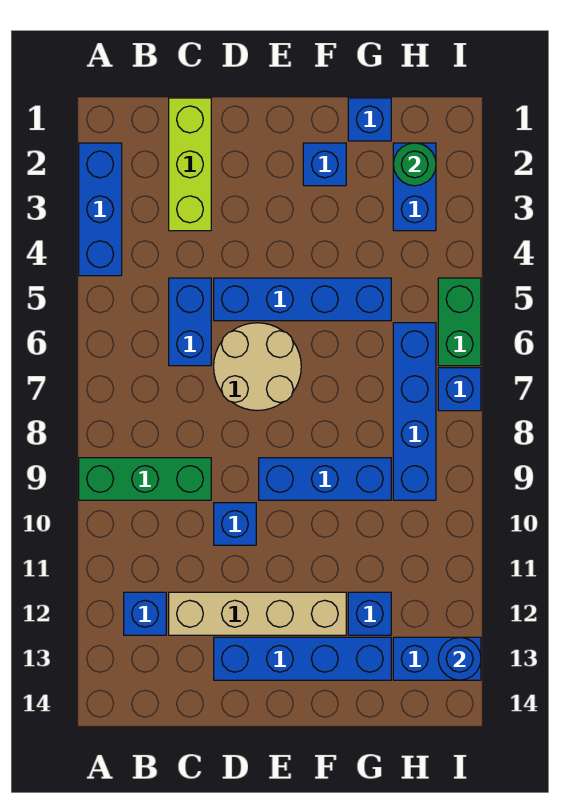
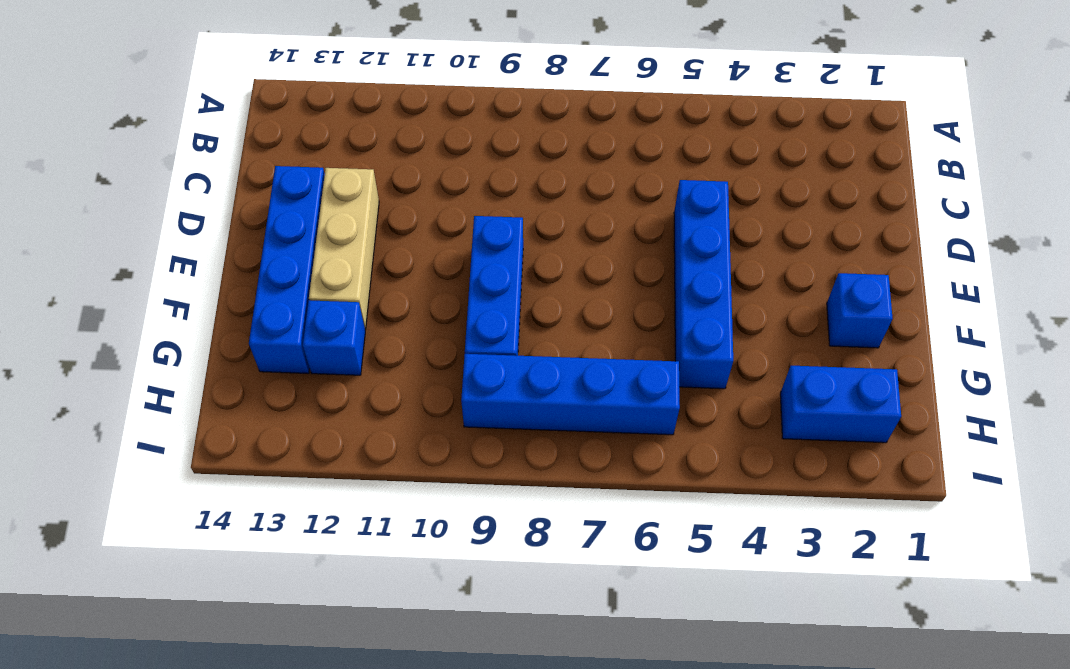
tan brick D12:F12 level 1 -> tan brick C12:F12 level 1
none -> blue brick A2:A4 level 1
none -> green brick A9:C9 level 1
none -> blue brick B12 level 1

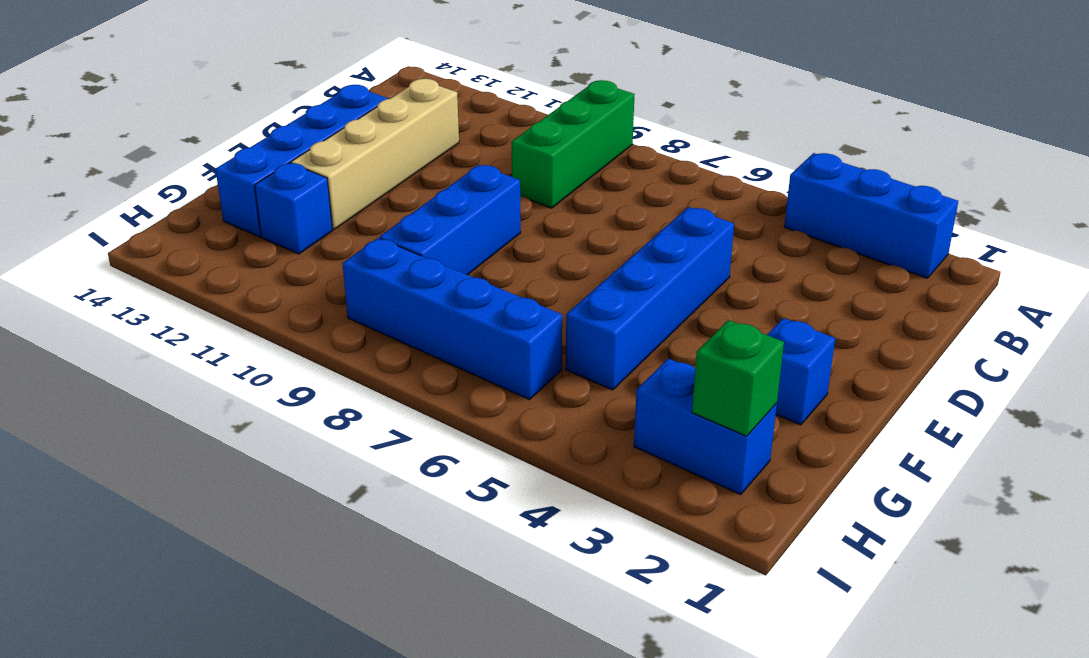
green brick H2 level 2 -> green round brick H2 level 2
none -> blue brick B12 level 1
none -> lime brick C1:C3 level 1
none -> blue brick C5:C6 level 1

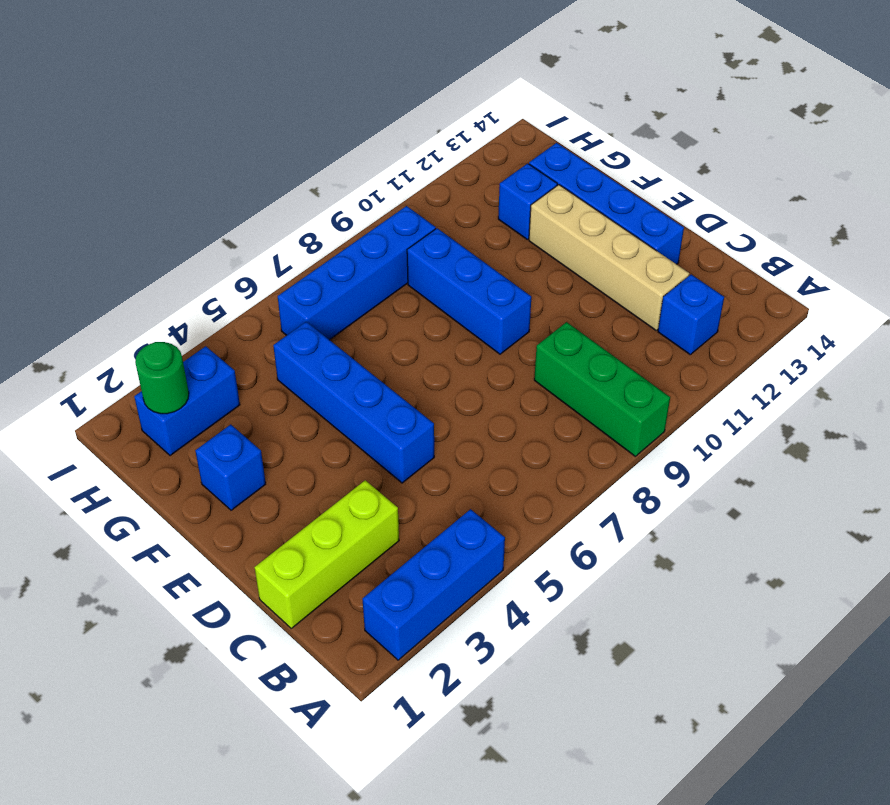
none -> blue brick C5:C6 level 1
none -> tan round brick D6:E7 level 1
none -> blue brick D10 level 1

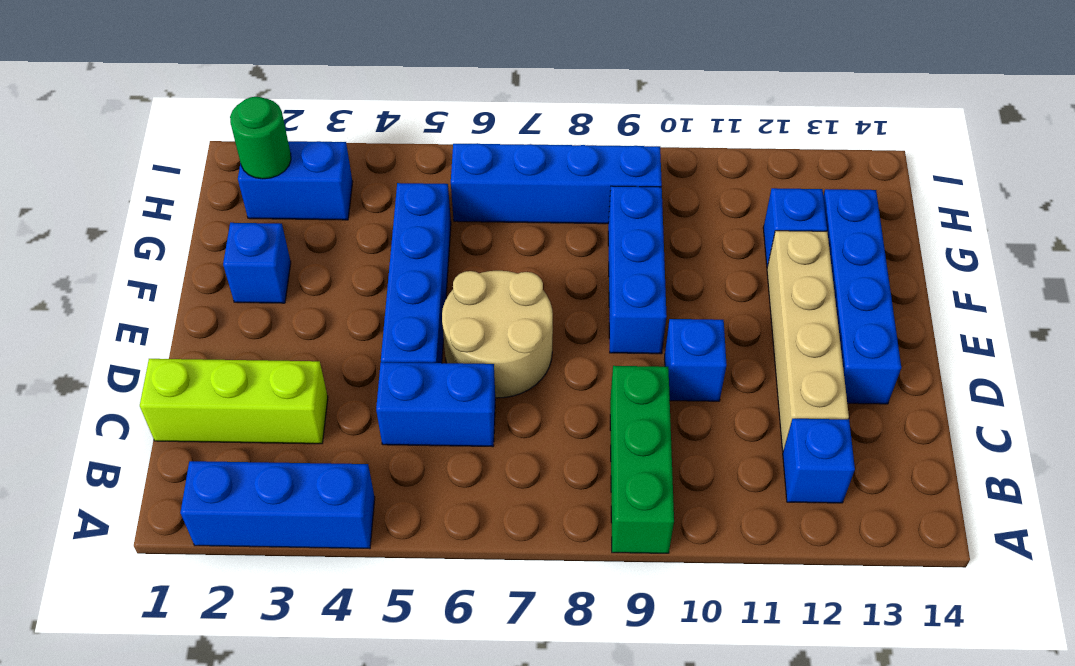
none -> blue brick G1 level 1
none -> blue brick H13:I13 level 1
none -> green brick I5:I6 level 1

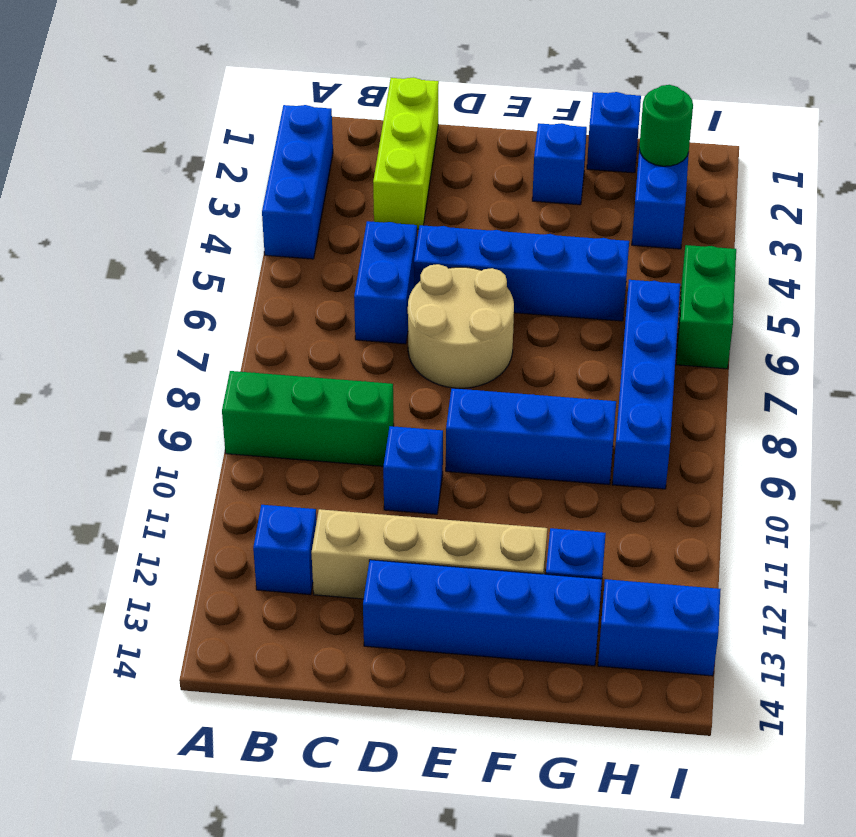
none -> blue brick I7 level 1
none -> blue round brick I13 level 2

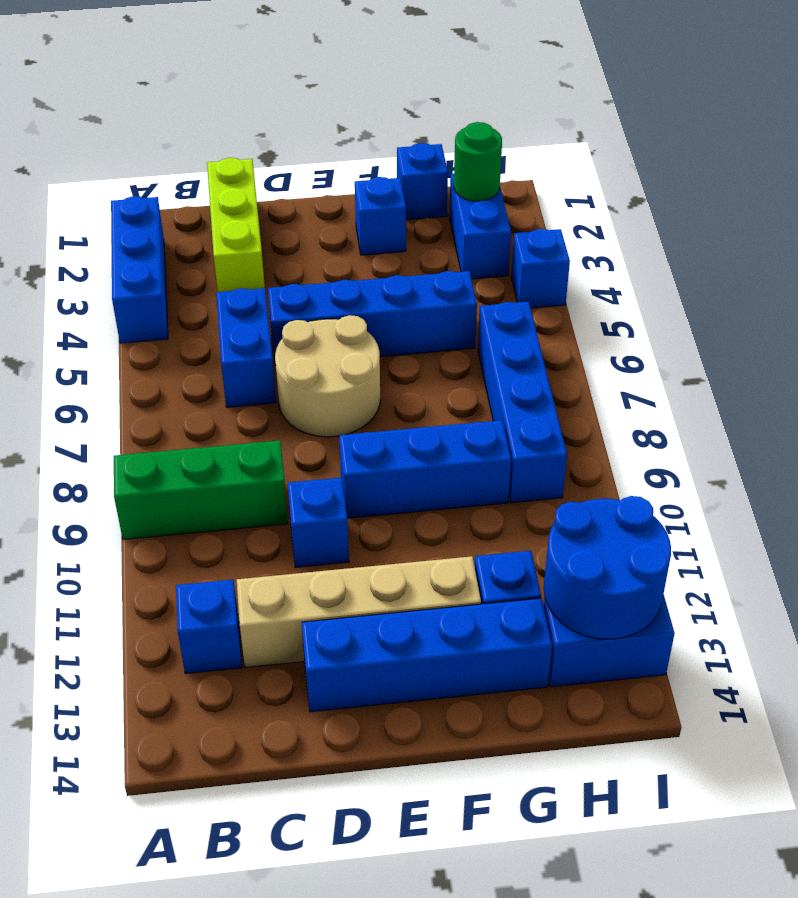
blue round brick H12:I13 level 2 -> blue round brick I13 level 2
blue brick I4 level 1 -> blue brick I7 level 1
none -> green brick I5:I6 level 1

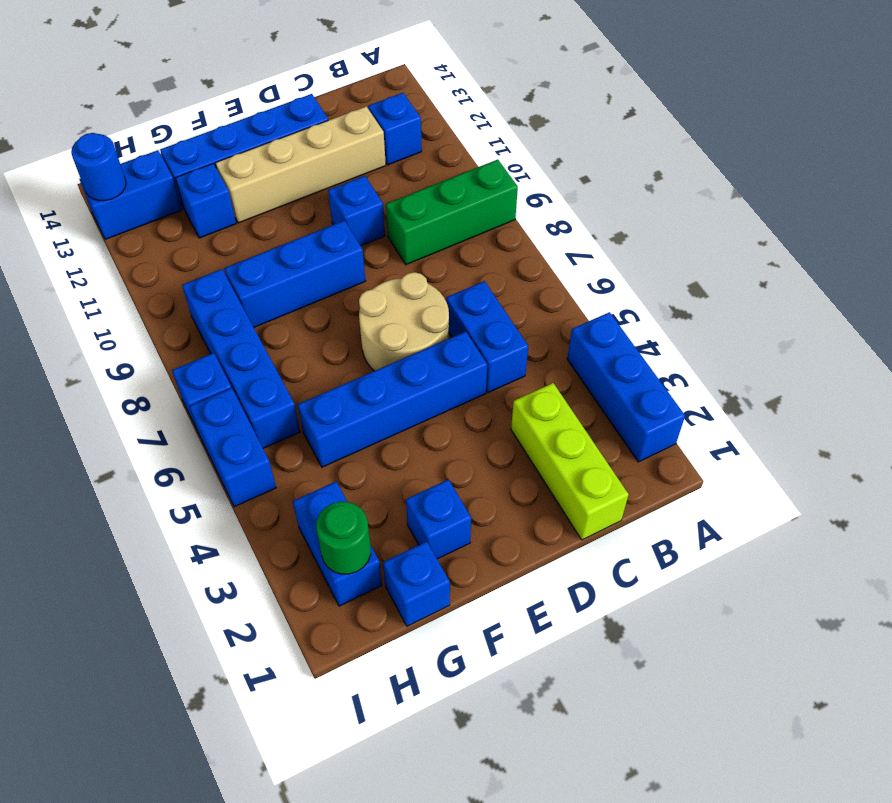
blue brick I5:I6 level 1 -> green brick I5:I6 level 1

